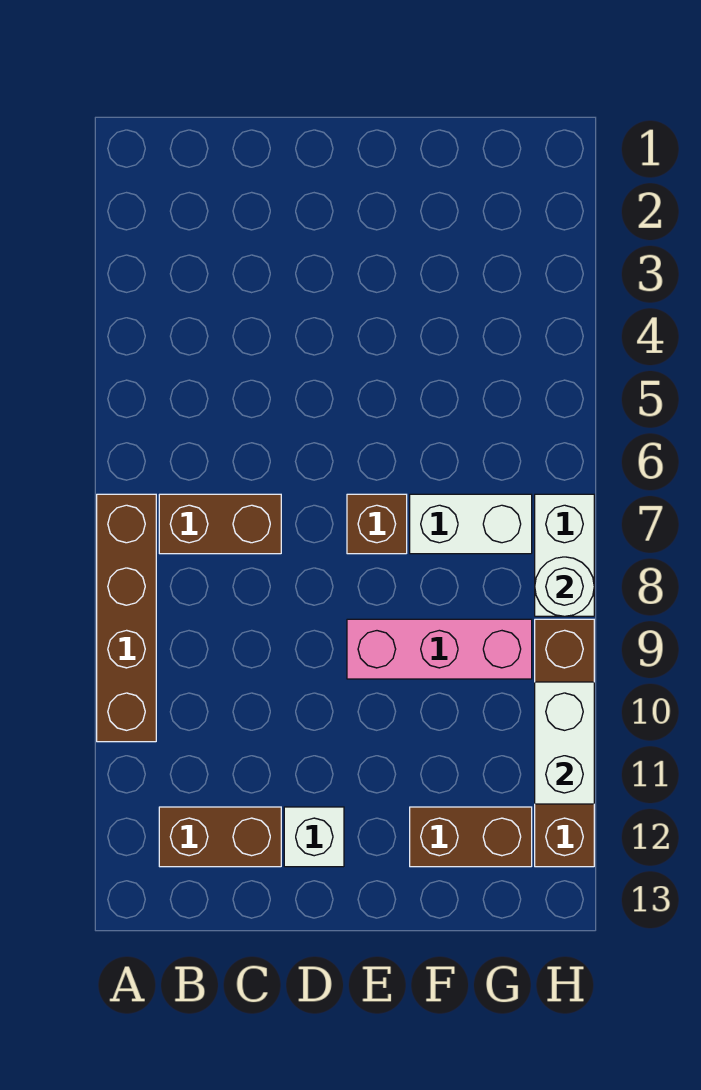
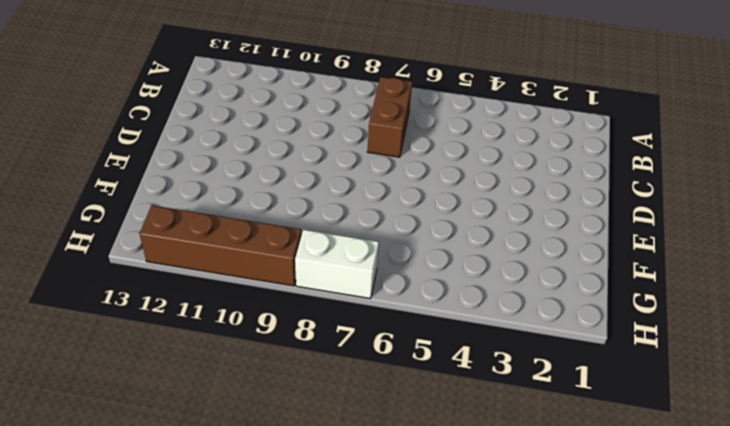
none -> brown brick A7:A10 level 1
none -> brown brick B12:C12 level 1
none -> white brick D12 level 1

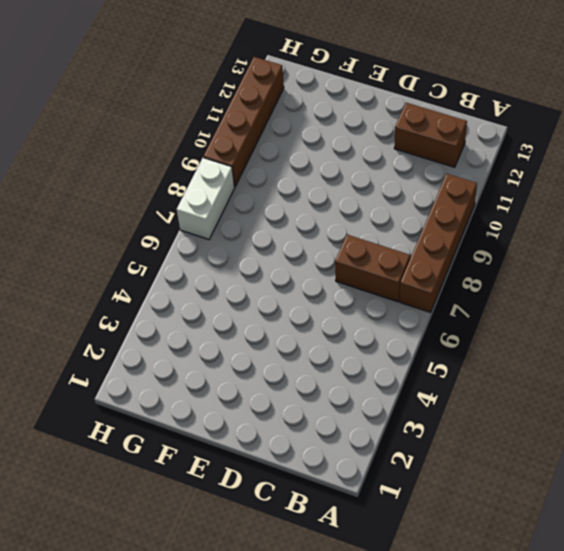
none -> white brick D12 level 1
none -> brown brick E7 level 1
none -> pink brick E9:G9 level 1

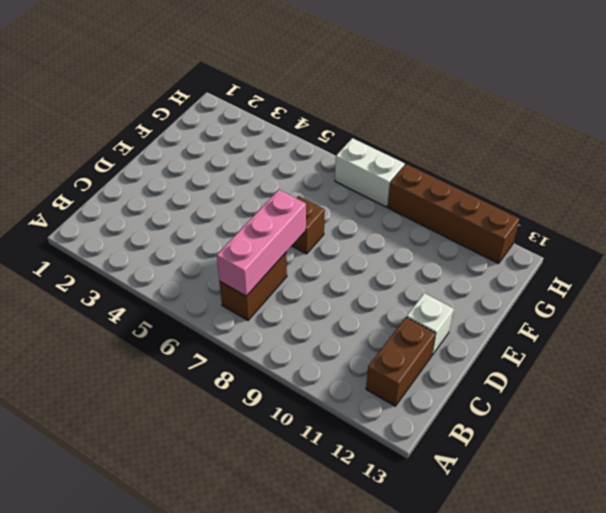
pink brick B7:D7 level 2 -> pink brick E9:G9 level 1
none -> brown brick A7:A10 level 1
none -> white brick F7:G7 level 1
none -> brown brick F12:G12 level 1

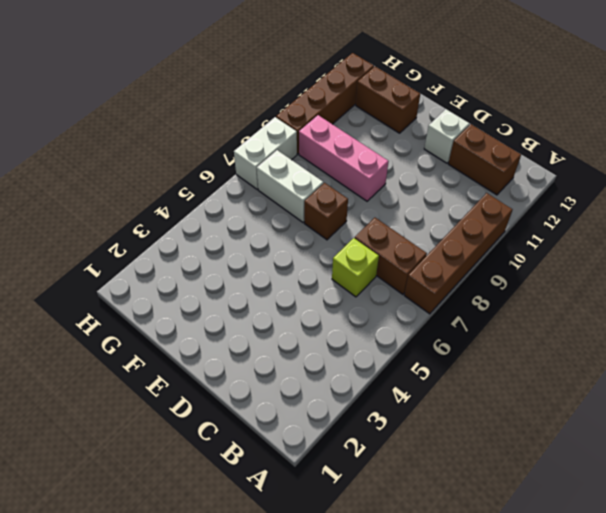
lime brick C6 level 1 -> none
none -> white round brick H8 level 2
none -> white brick H10:H11 level 2

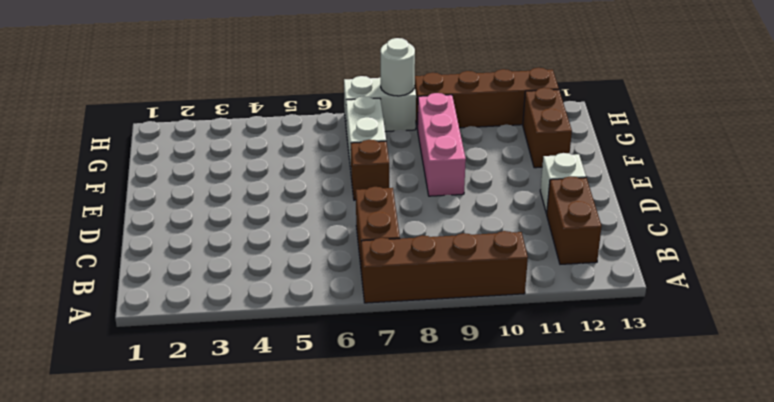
none -> white brick H10:H11 level 2

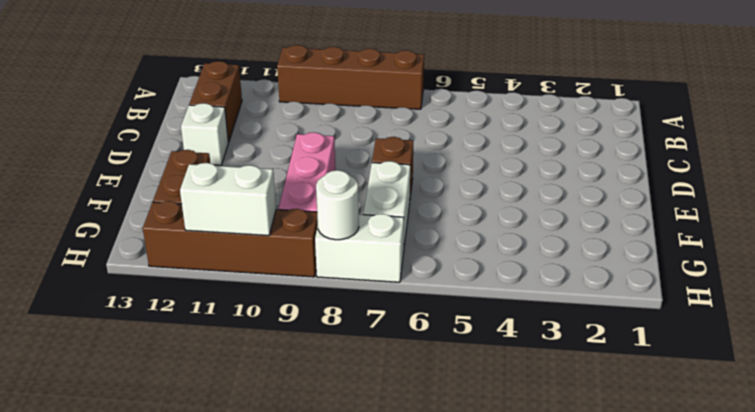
none -> brown brick B7:C7 level 1

